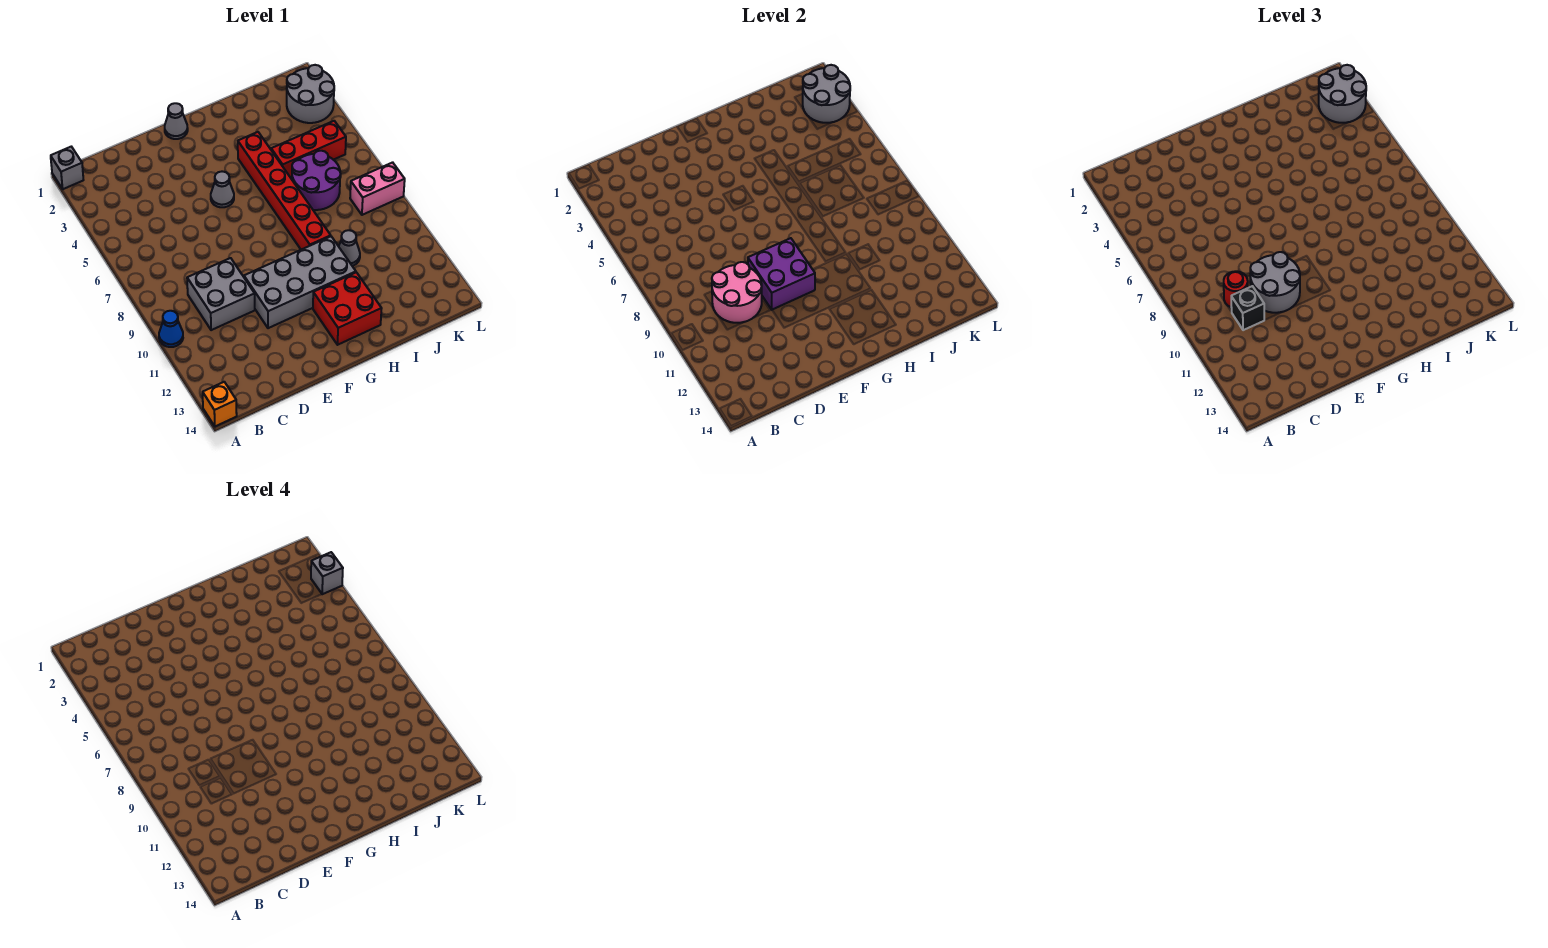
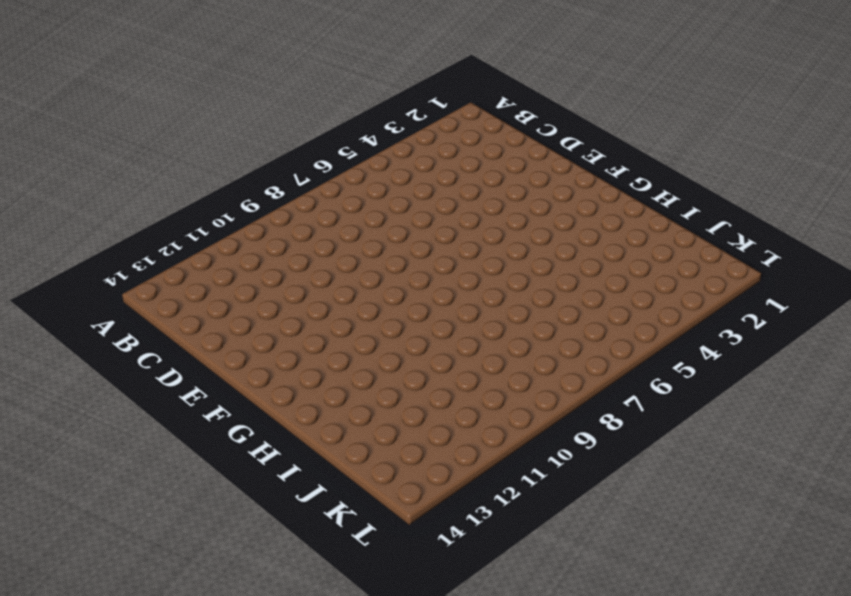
none -> grey brick A1 level 1
none -> blue cone A10 level 1
none -> orange brick A14 level 1

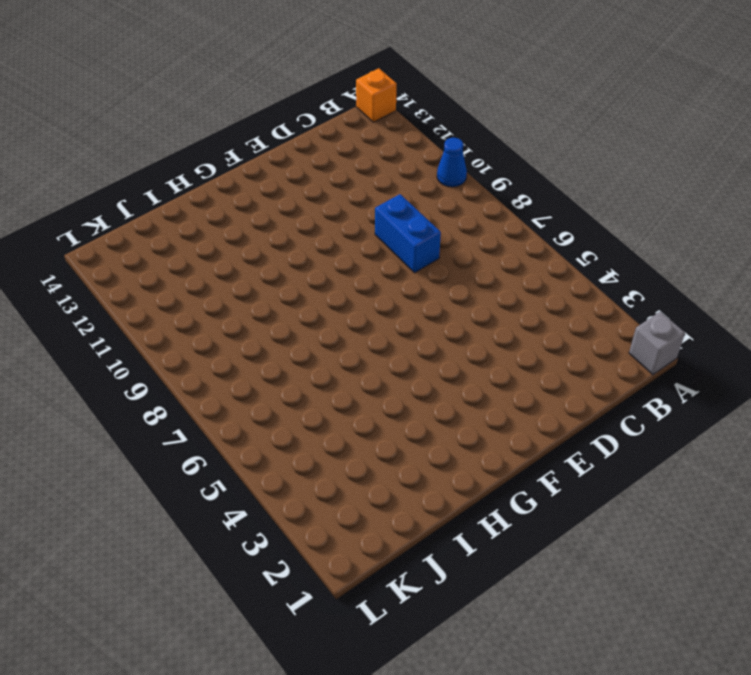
blue brick D8:D9 level 1 -> grey brick C9:D10 level 1
none -> grey brick E10:H11 level 1
none -> grey cone F1 level 1
none -> grey cone F5 level 1

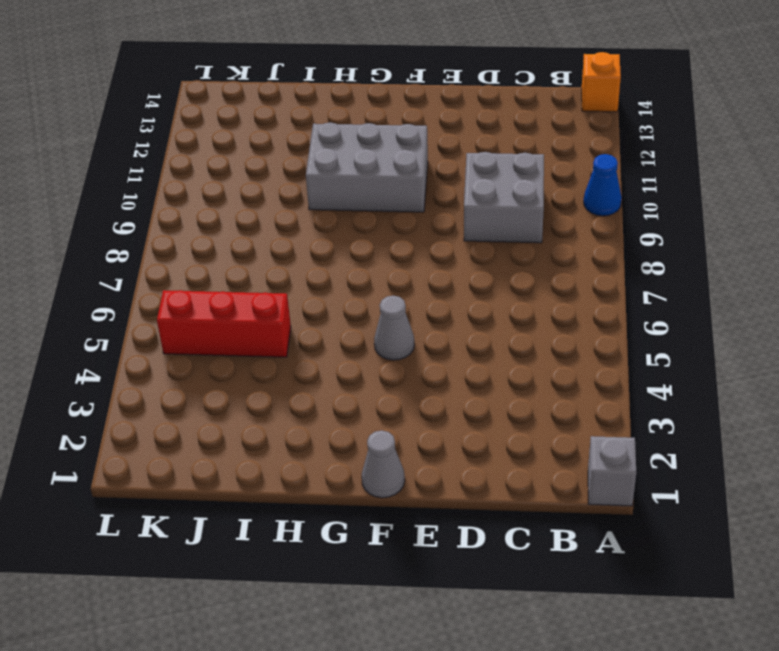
grey brick F10:H11 level 1 -> grey brick E10:H11 level 1
none -> red brick G12:H13 level 1
none -> red brick H4:H9 level 1
none -> purple round brick I6:J7 level 1

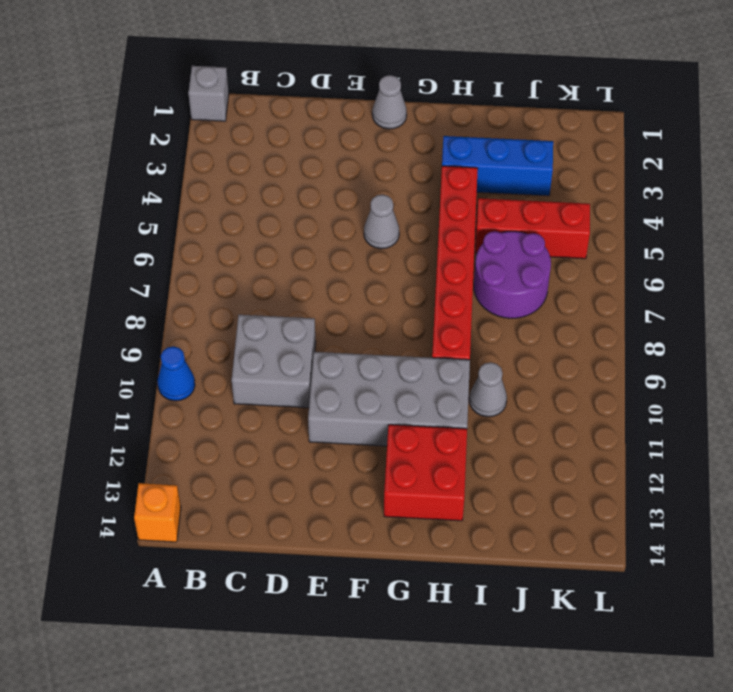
blue brick H3:J3 level 1 -> none
none -> grey round brick K2:L3 level 1
none -> pink brick K8:L8 level 1
none -> pink round brick C9:D10 level 2

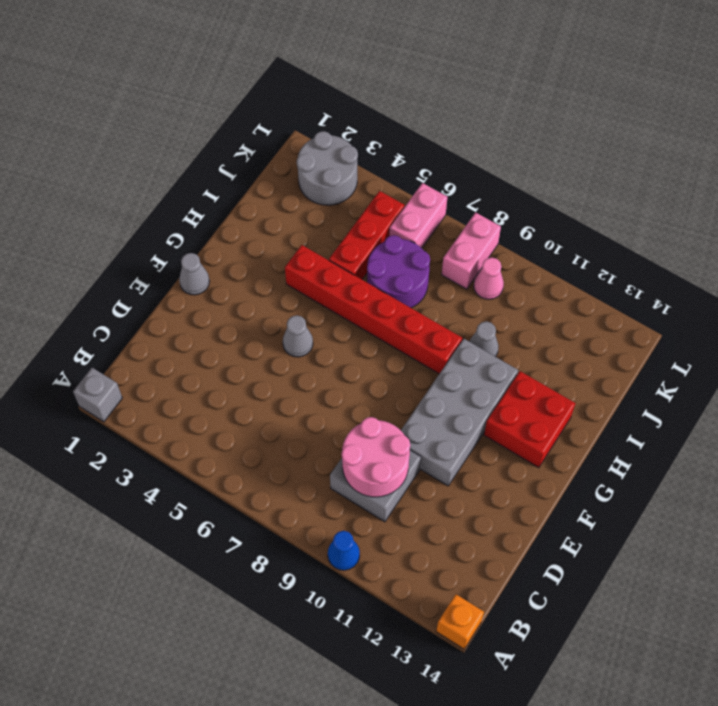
pink brick K6:L6 level 1 -> none
pink cone K9 level 1 -> none
none -> purple brick E9:F10 level 2
none -> grey round brick K2:L3 level 2
none -> red round brick C9 level 3

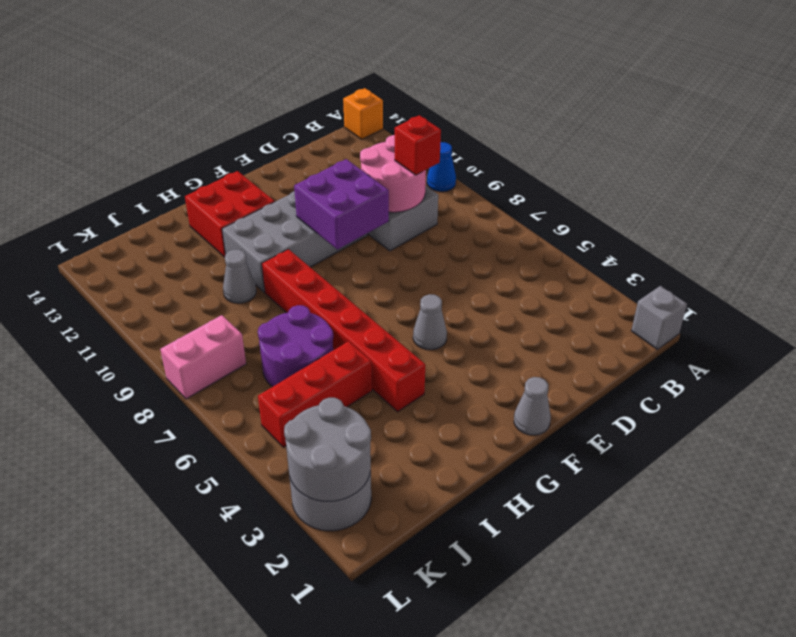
red brick C9 level 3 -> red round brick C9 level 3
none -> black brick C10 level 3
none -> grey round brick D9:E10 level 3
none -> grey round brick K2:L3 level 3

